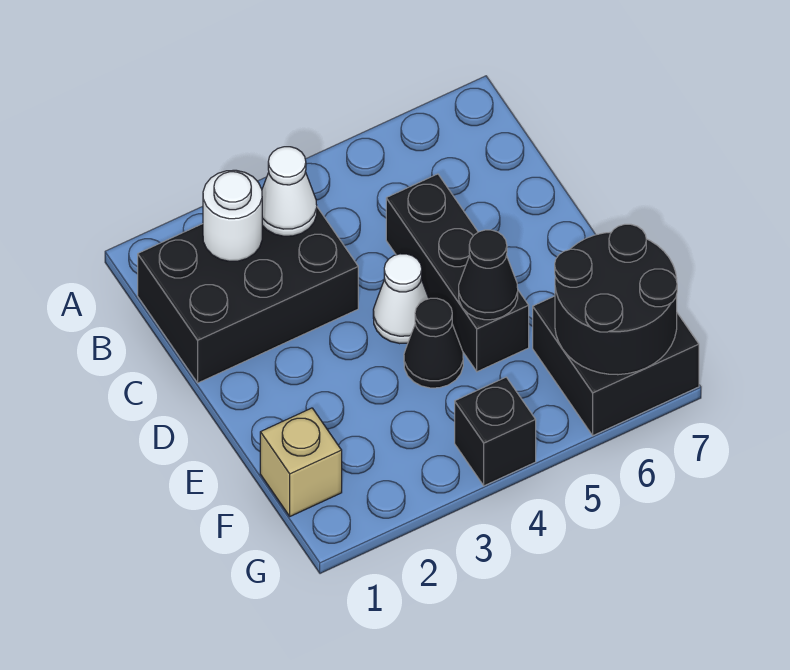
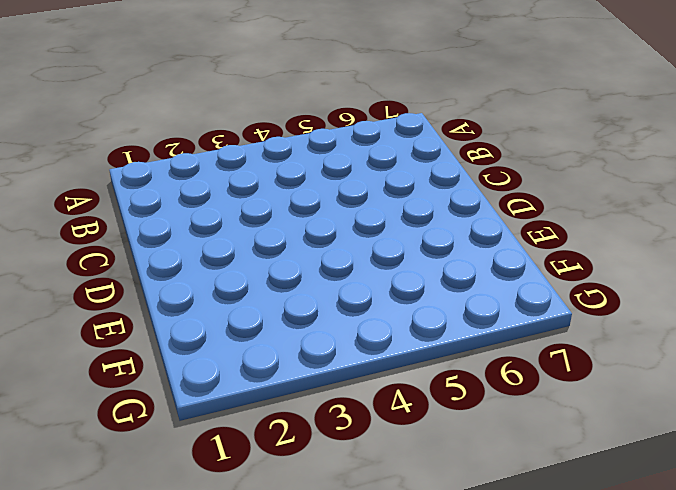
none -> black brick B1:C3 level 1
none -> black brick C5:E5 level 1

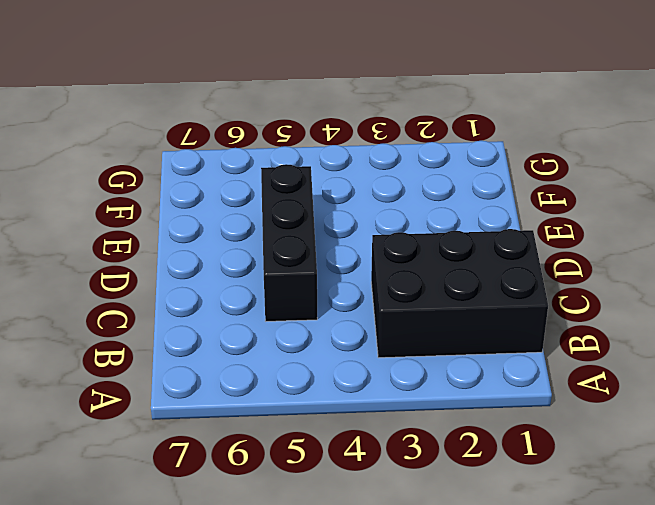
none -> white cone D4 level 1
none -> black cone E4 level 1

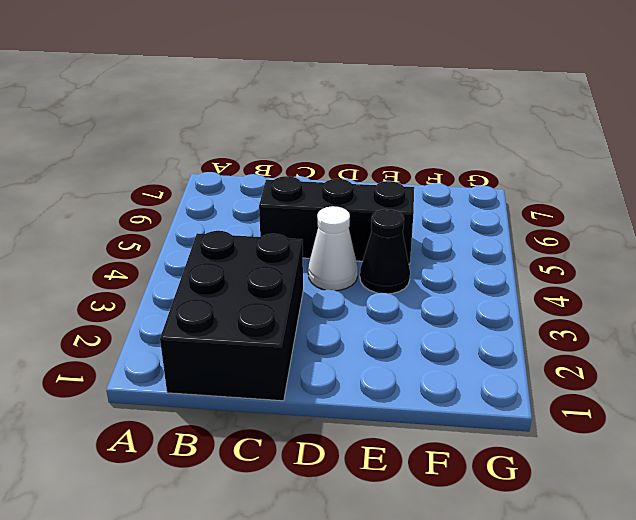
none -> tan brick F1 level 1
none -> black brick F6:G7 level 1

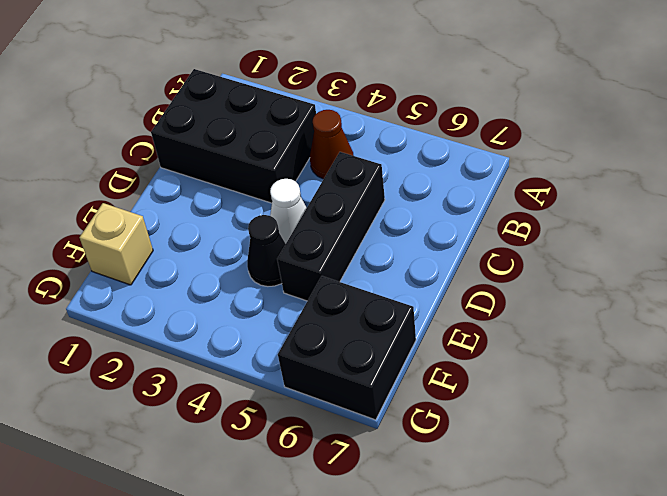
brown cone B4 level 1 -> none
none -> black brick G4 level 1
none -> white round brick B2 level 2

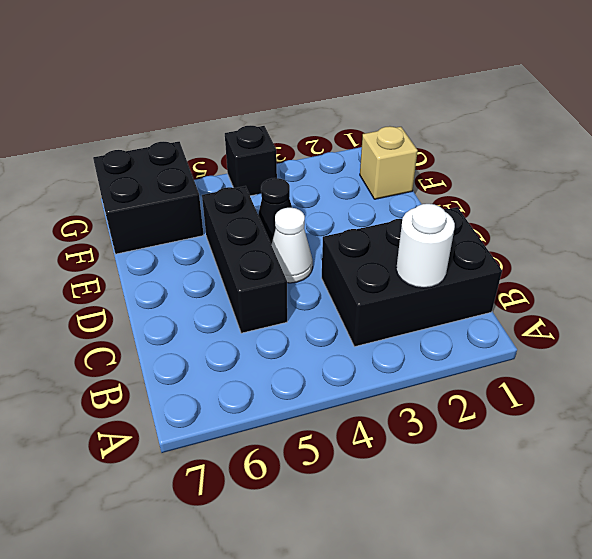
none -> white cone B3 level 2
none -> black cone E5 level 2

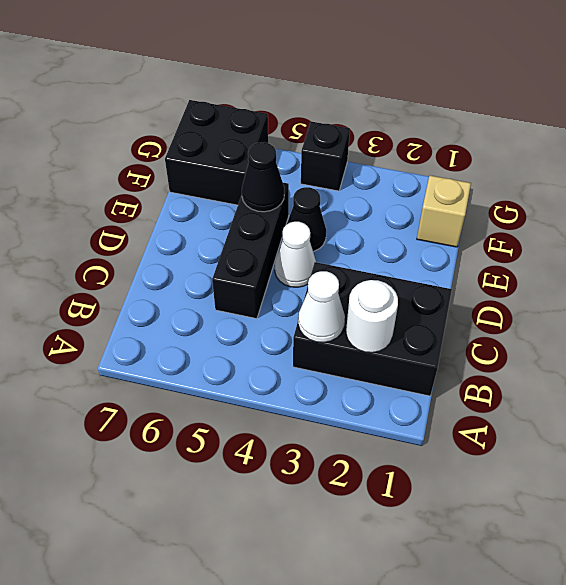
none -> black round brick F6:G7 level 2

